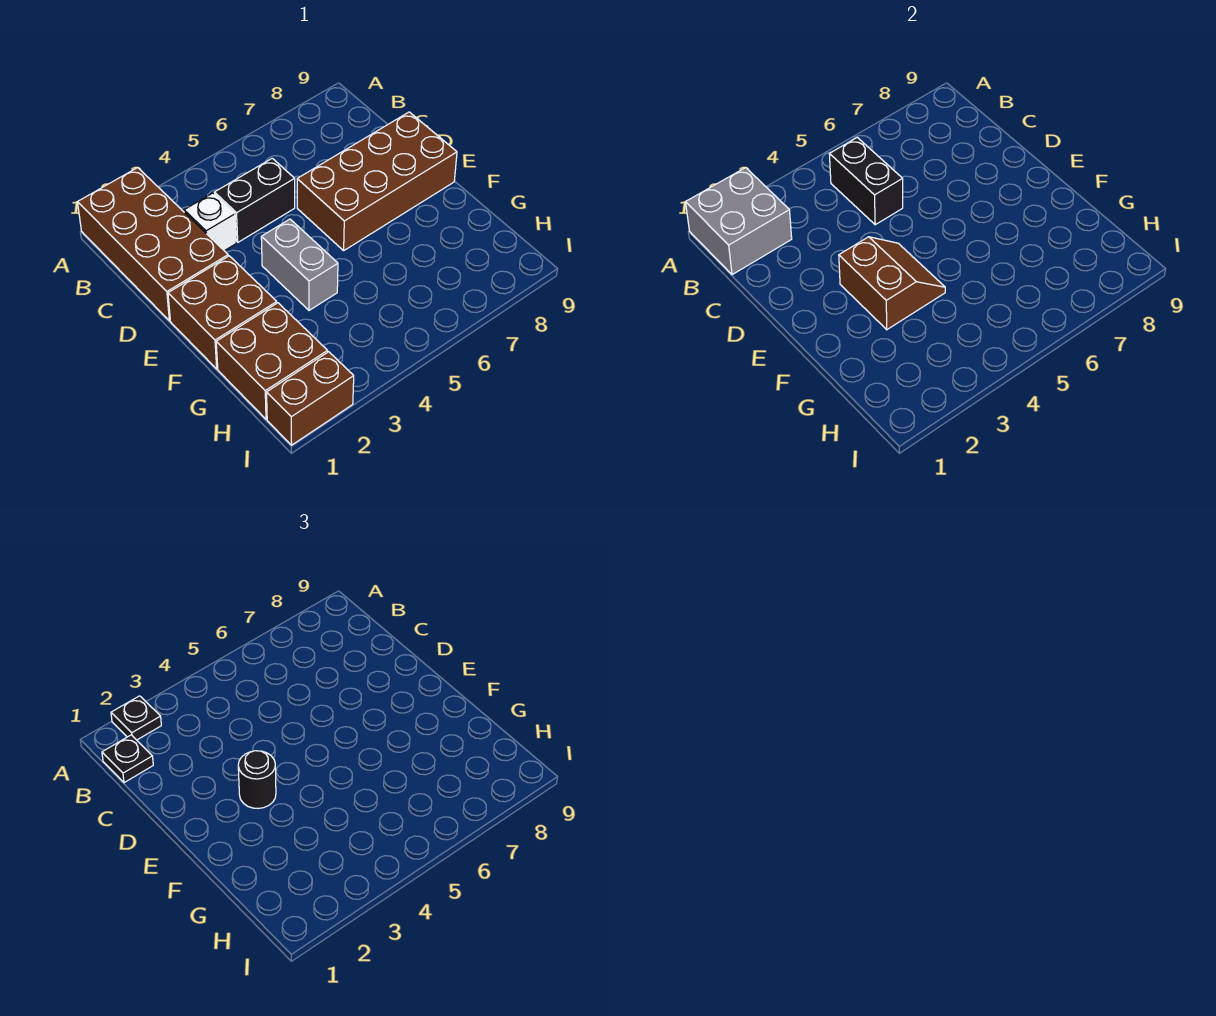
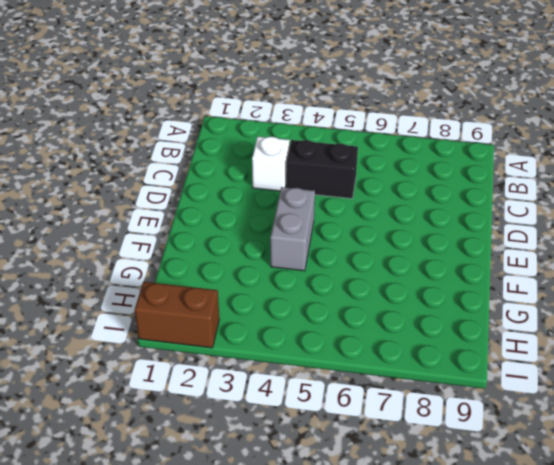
none -> brown brick A1:D2 level 1
none -> brown brick D6:E9 level 1
none -> brown brick E1:F2 level 1

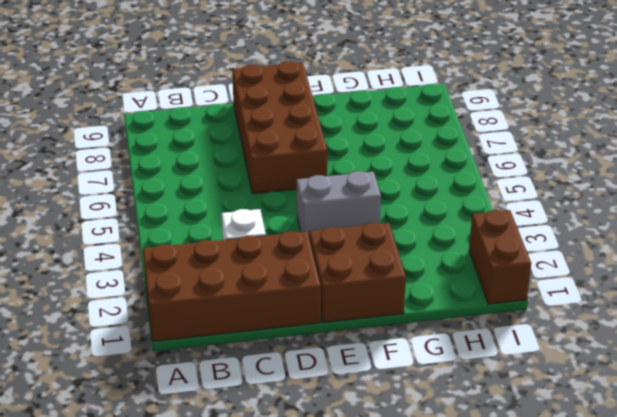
none -> black brick C4:C5 level 1
none -> brown brick G1:H2 level 1
none -> grey brick A1:B2 level 2

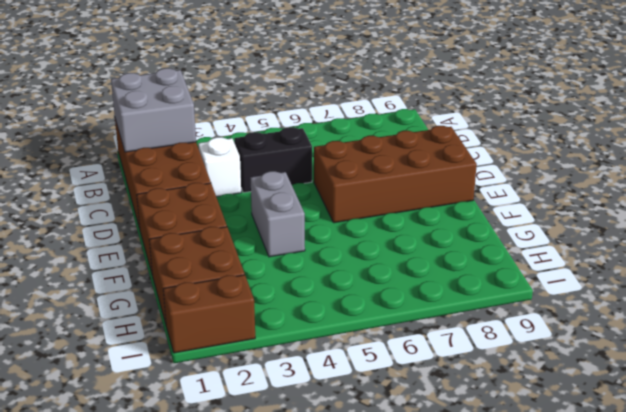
none -> black brick B5:C5 level 2
none -> brown slope E3:F4 level 2 top 3
none -> black plate A2 level 3

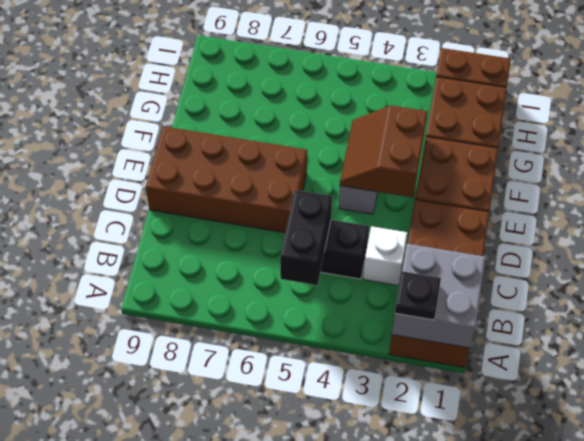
none -> black plate B1 level 3
none -> black round brick E3 level 3

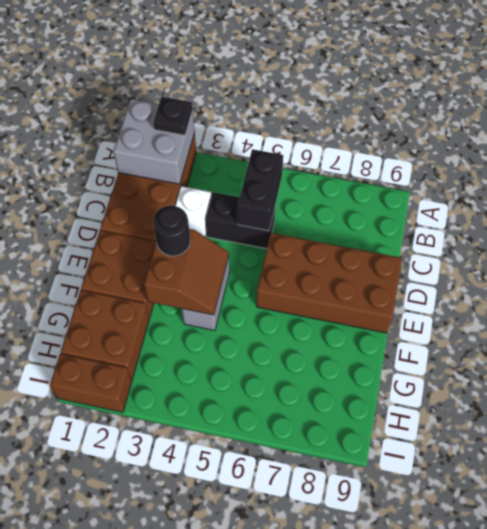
none -> black plate B1 level 3

